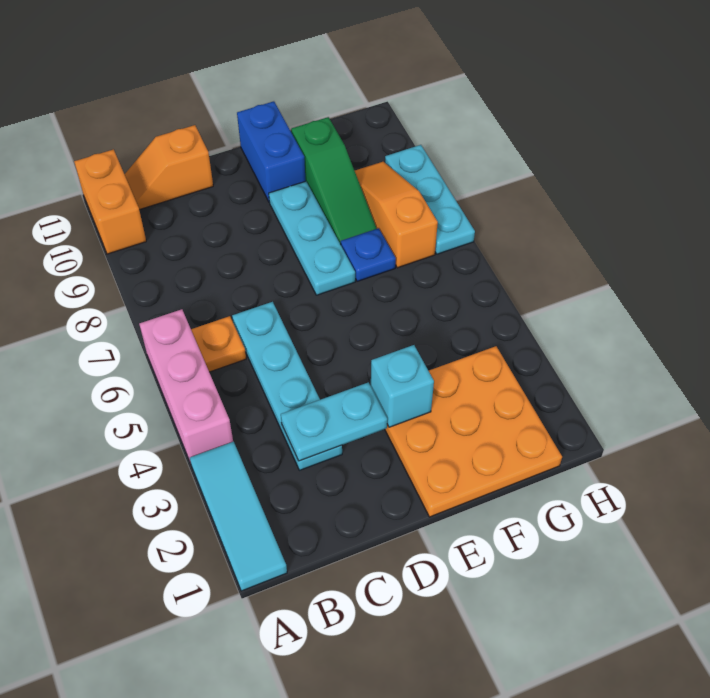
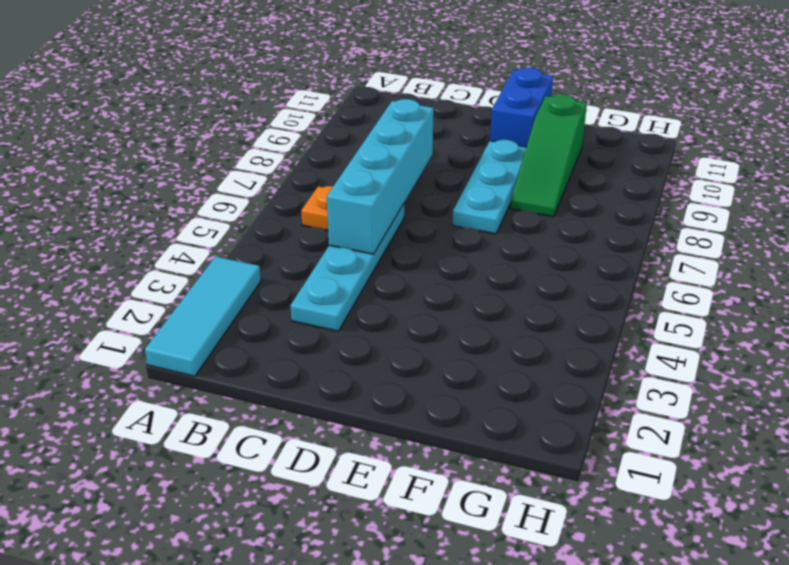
cyan brick C5:C8 level 2 -> none
none -> pink brick A4:A6 level 1
none -> orange brick A10:A11 level 1
none -> orange slope B11:C11 level 1 top C

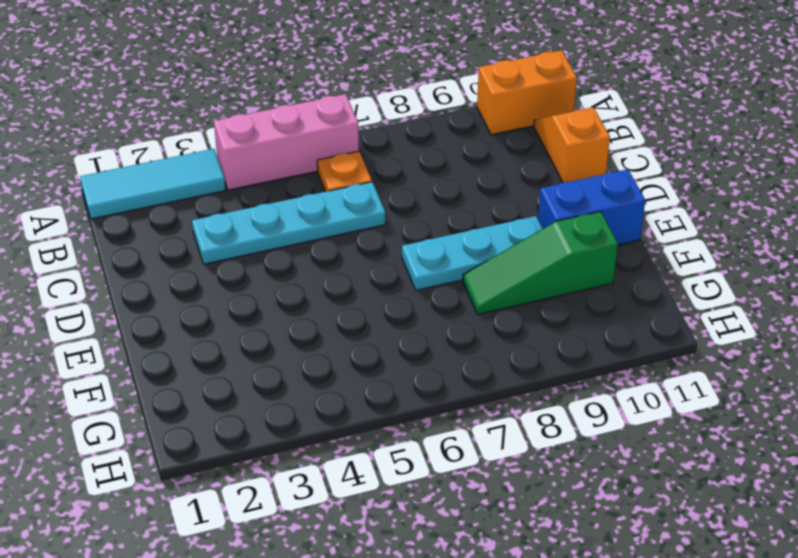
none -> orange plate E1:G3 level 1
none -> blue plate F7 level 1
none -> orange slope G7:G9 level 1 top 7

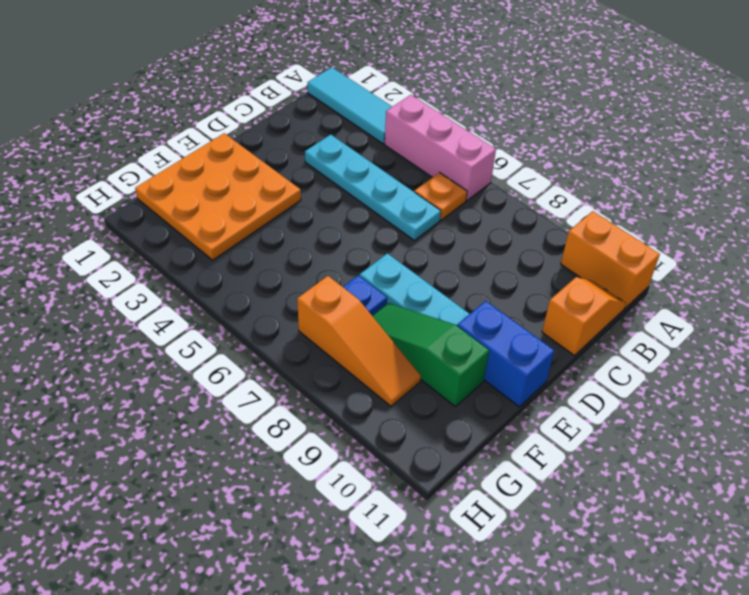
none -> cyan plate H7:H9 level 1
none -> cyan plate C3:D3 level 2
none -> cyan brick E3 level 2

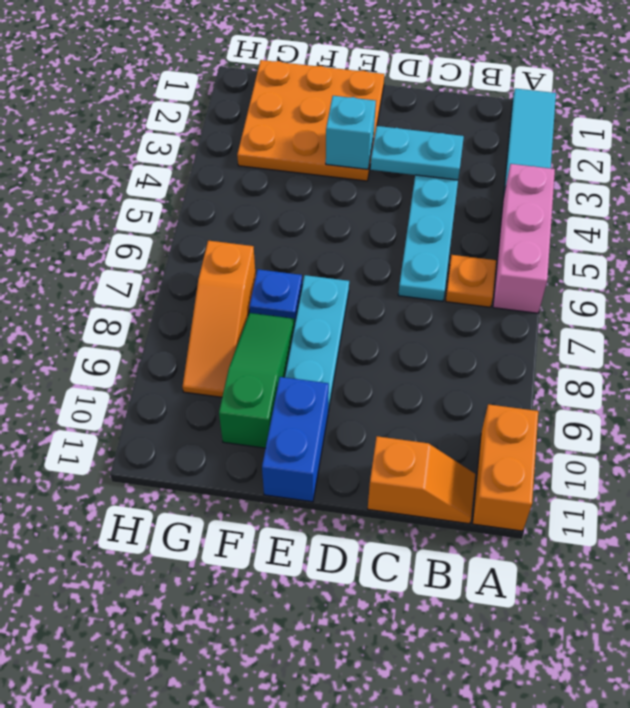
none -> cyan plate H7:H9 level 1

